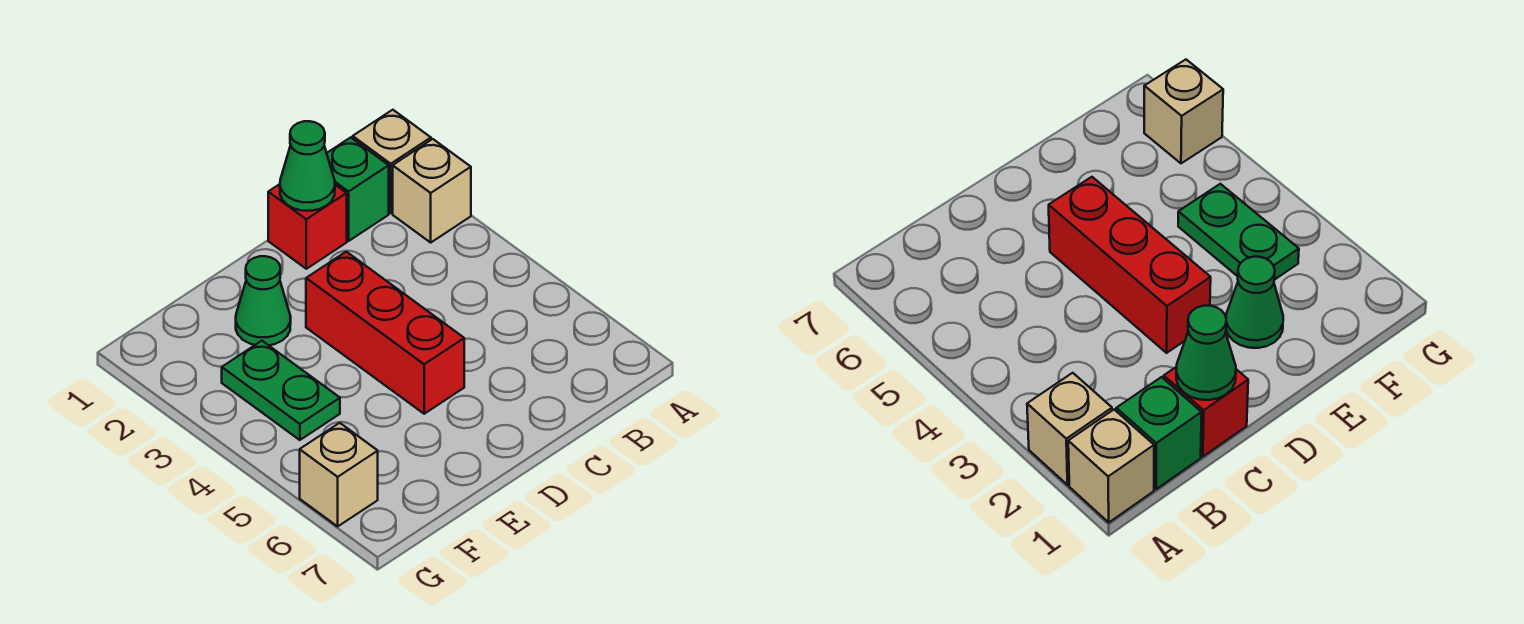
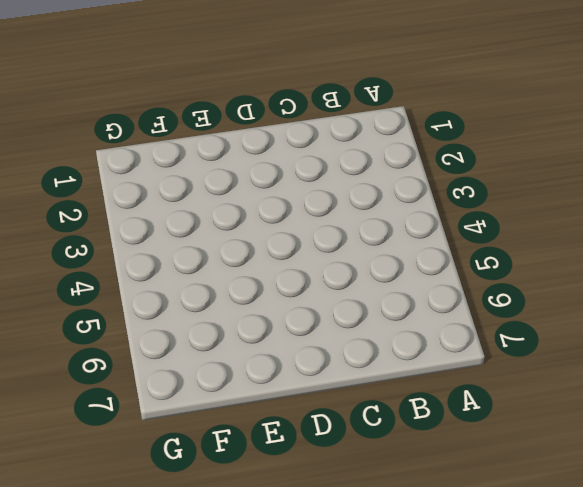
none -> tan brick A1 level 1
none -> tan brick A2 level 1

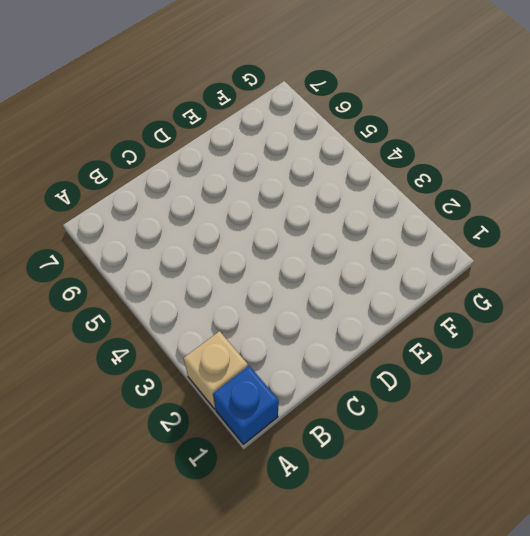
blue brick A1 level 1 -> tan brick A1 level 1
none -> green brick B1 level 1
none -> red brick C1 level 1

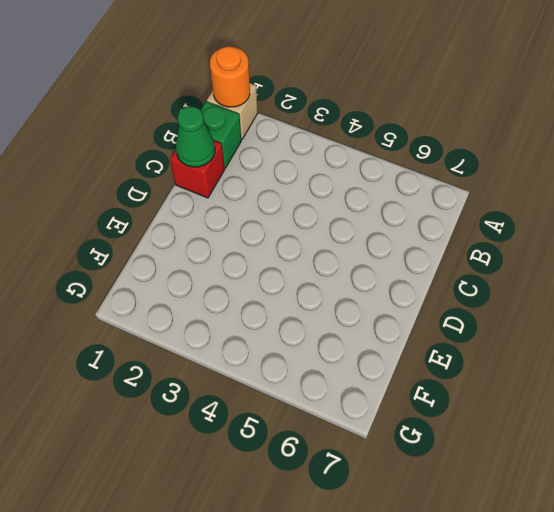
orange round brick A1 level 2 -> none
none -> tan brick A2 level 1
none -> red brick D3:D5 level 1

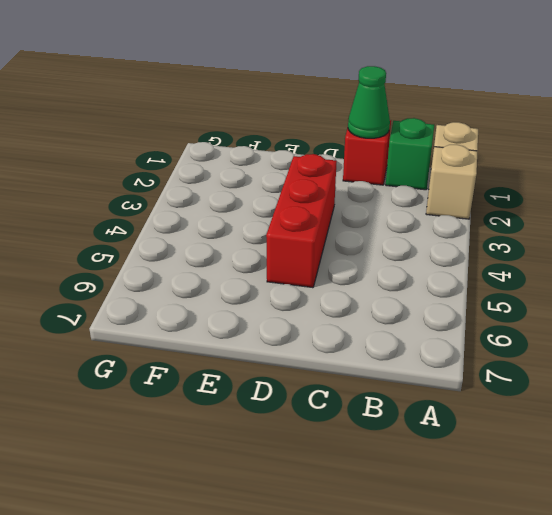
none -> green cone E2 level 1
none -> green plate F3:F4 level 1

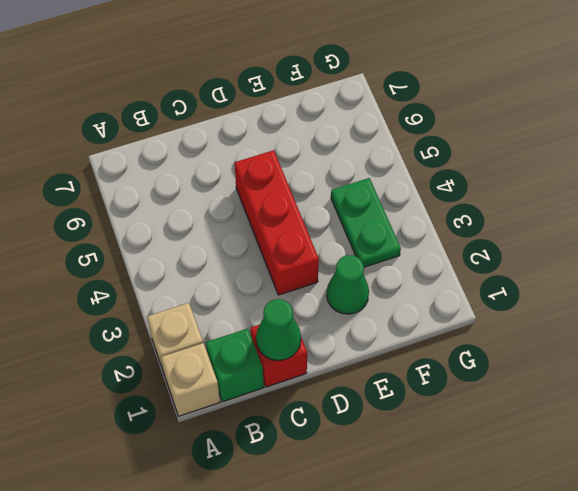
none -> tan brick G6 level 1

